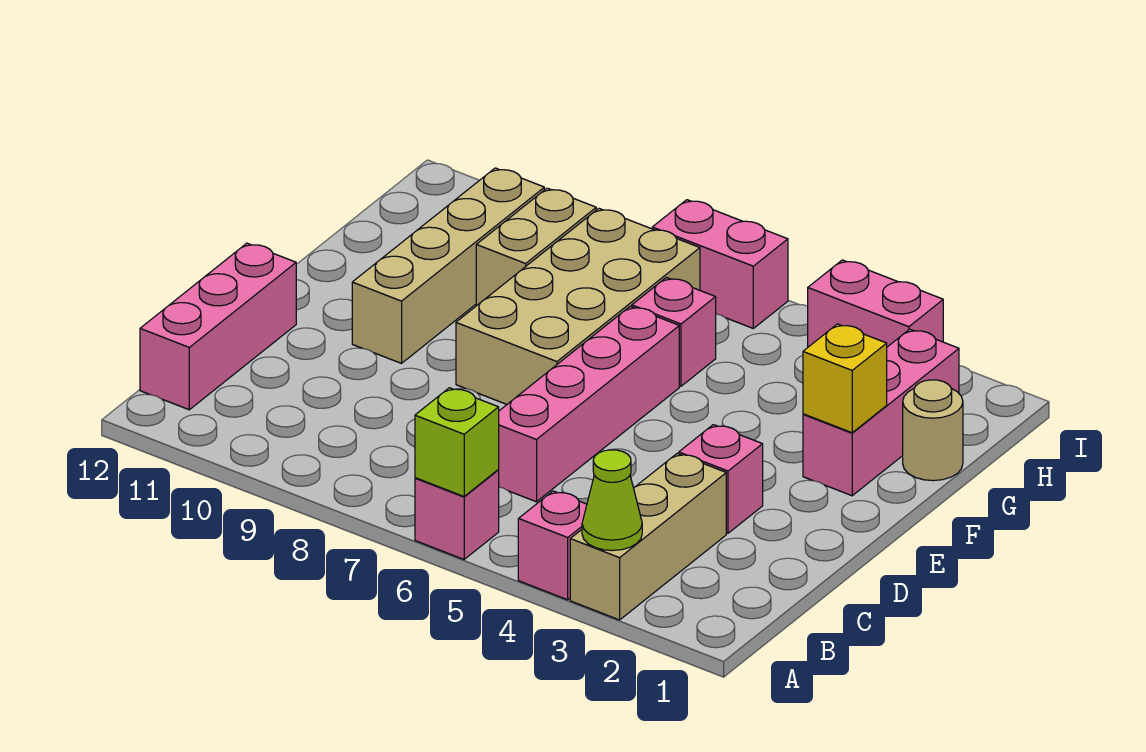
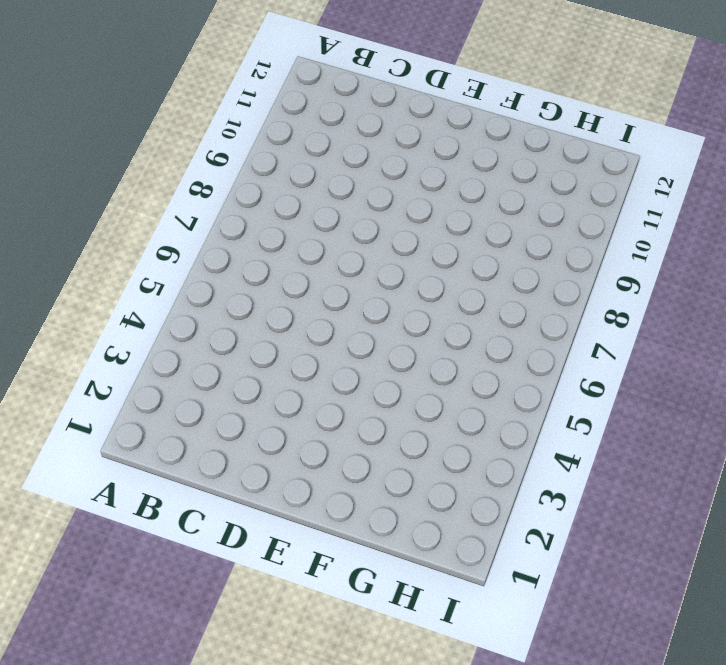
none -> tan brick A3:C3 level 1
none -> pink brick A4 level 1
none -> pink brick A6 level 1

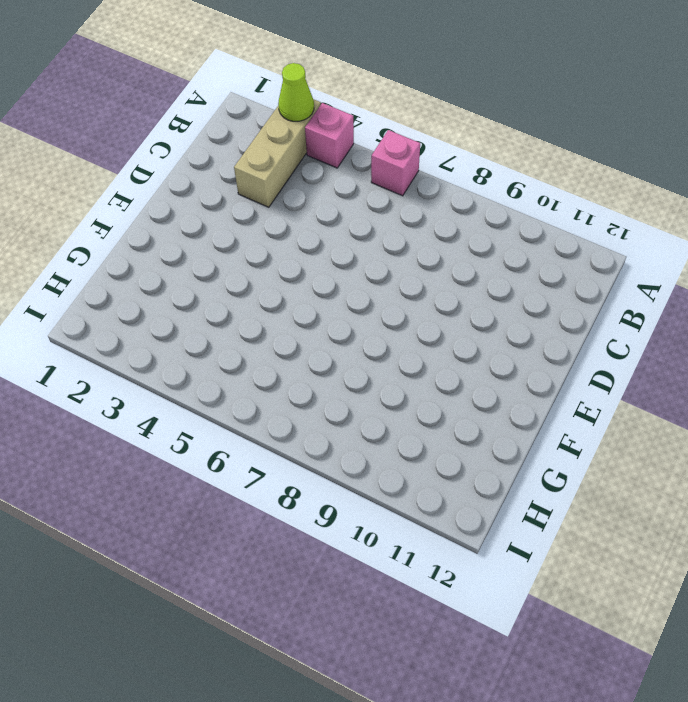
none -> pink brick B12:D12 level 1
none -> pink brick C6:F6 level 1
none -> pink brick D3 level 1

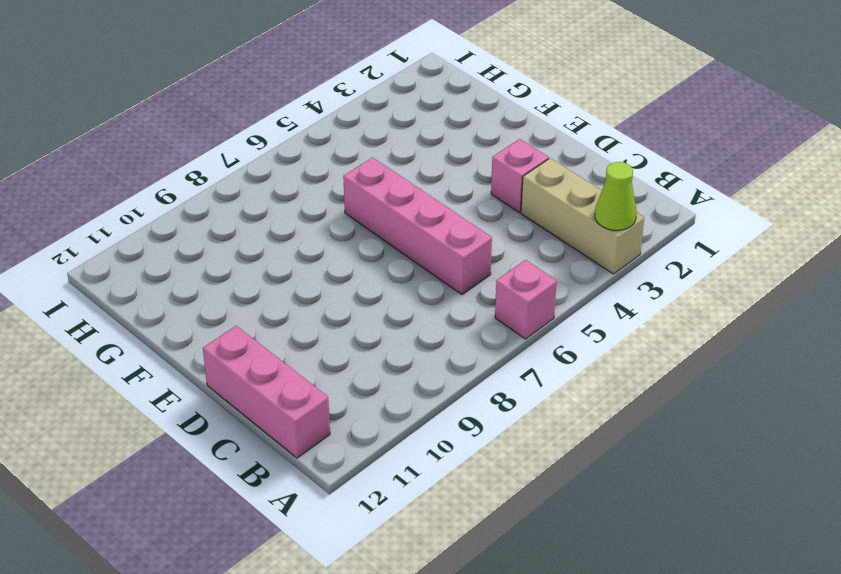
none -> pink brick A4 level 1
none -> tan brick E7:H8 level 1
none -> tan brick E10:H10 level 1

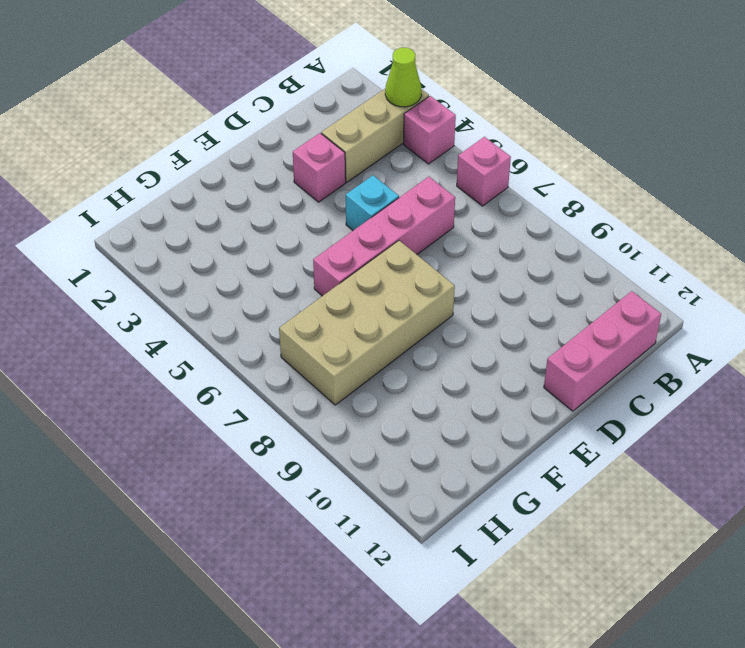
cyan brick D5 level 1 -> none
none -> tan brick E10:H10 level 1
none -> pink brick F2:H2 level 1
none -> tan round brick G1 level 1

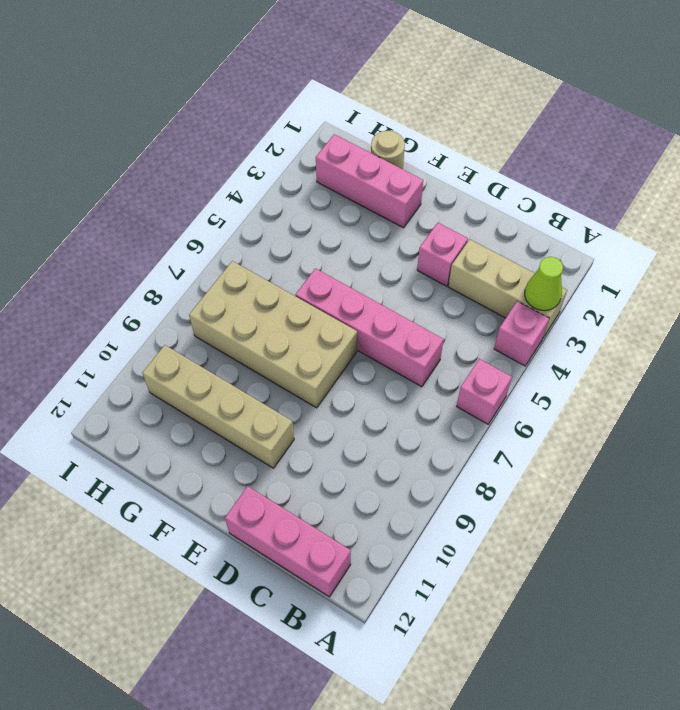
none -> pink brick G6 level 1
none -> tan brick G9:H9 level 1
none -> pink brick I3:I4 level 1

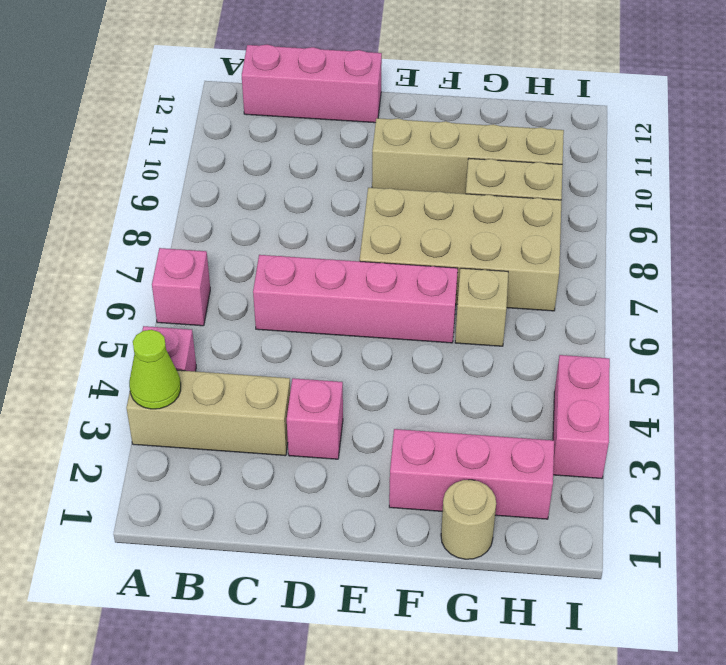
tan brick G6 level 1 -> pink brick G6 level 1
none -> pink brick I6:I7 level 1
none -> lime brick A6 level 2
none -> yellow brick F2 level 2

